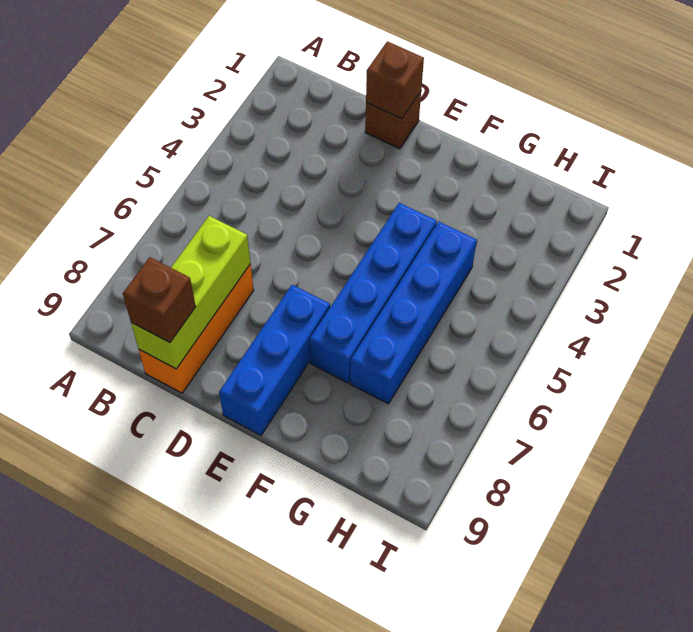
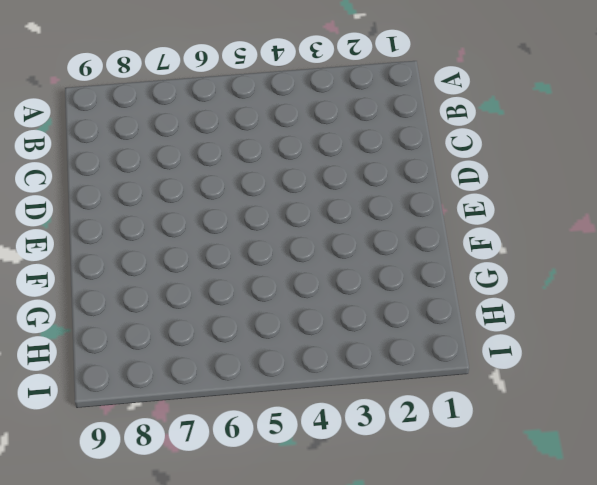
none -> orange brick C7:C9 level 1
none -> brown brick D1 level 1

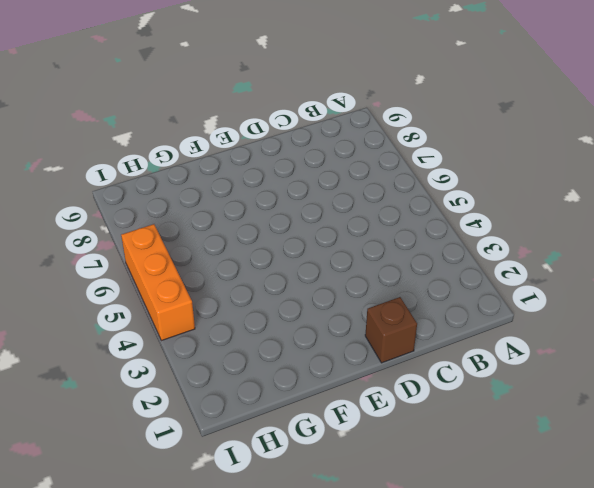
orange brick I4:I6 level 1 -> orange brick C7:C9 level 1
none -> blue brick E7:E9 level 1
none -> blue brick F4:F7 level 1

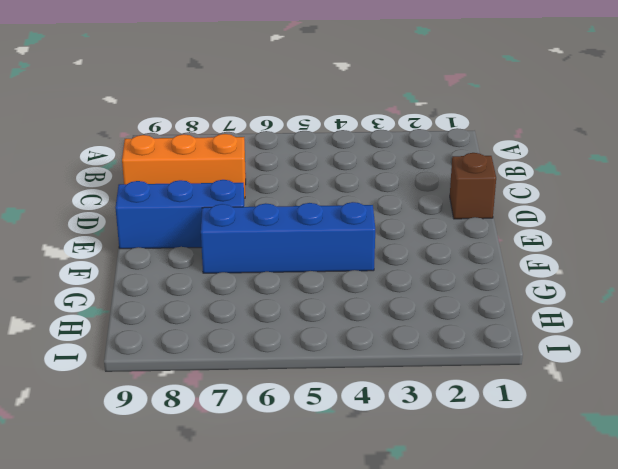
none -> blue brick G4:G7 level 1
none -> lime brick C7:C9 level 2

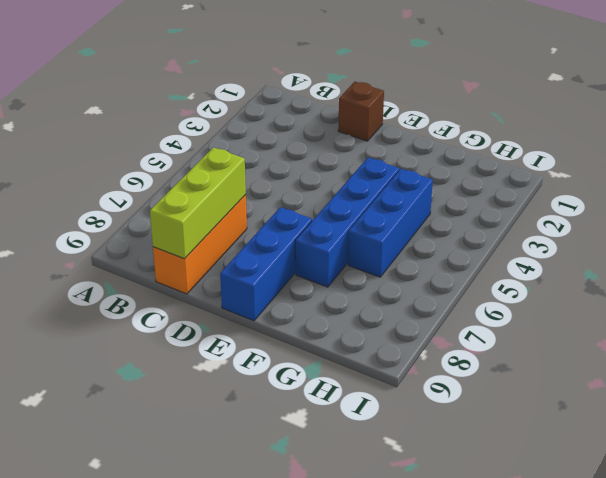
blue brick G4:G6 level 1 -> blue brick G4:G7 level 1
none -> brown brick D1 level 2
none -> brown brick C9 level 3

